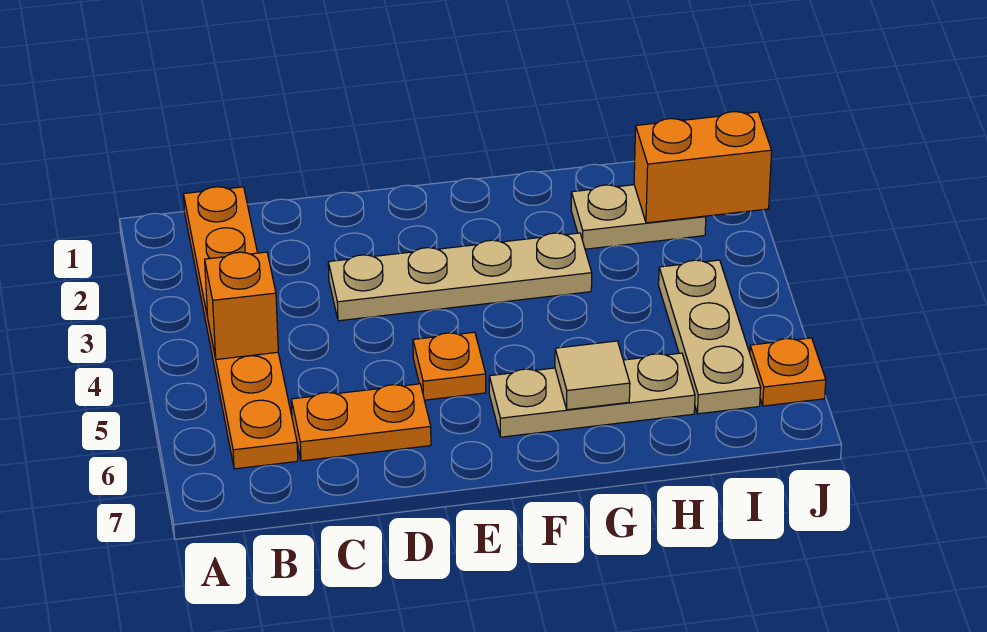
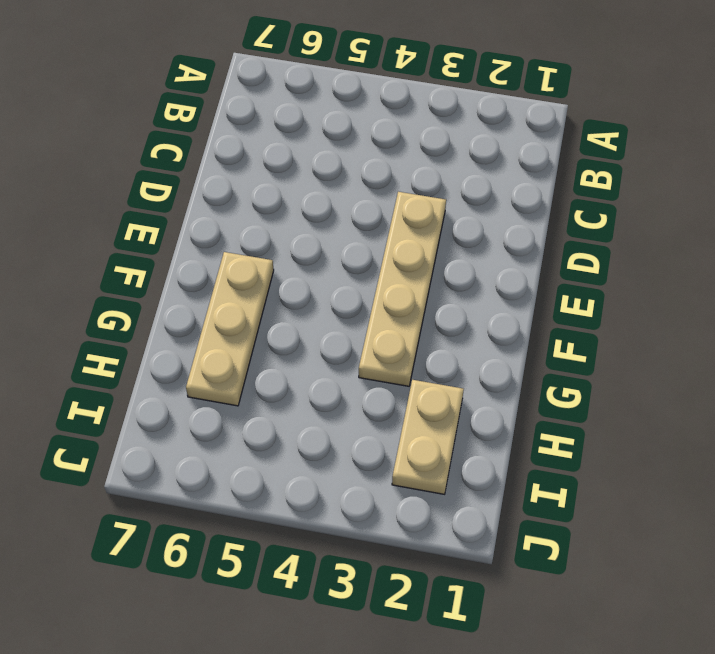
none -> orange plate B1:B6 level 1
none -> orange plate C6:D6 level 1

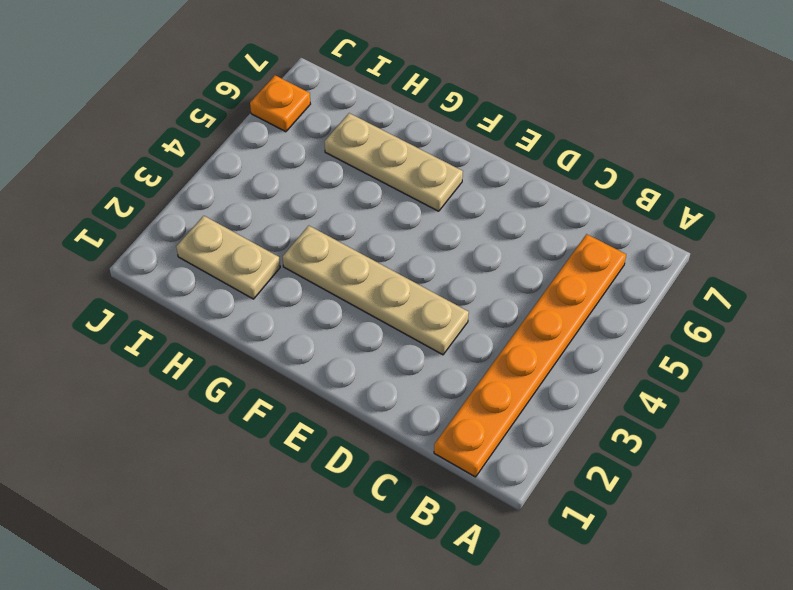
none -> orange plate C6:D6 level 1
none -> orange plate E5 level 1

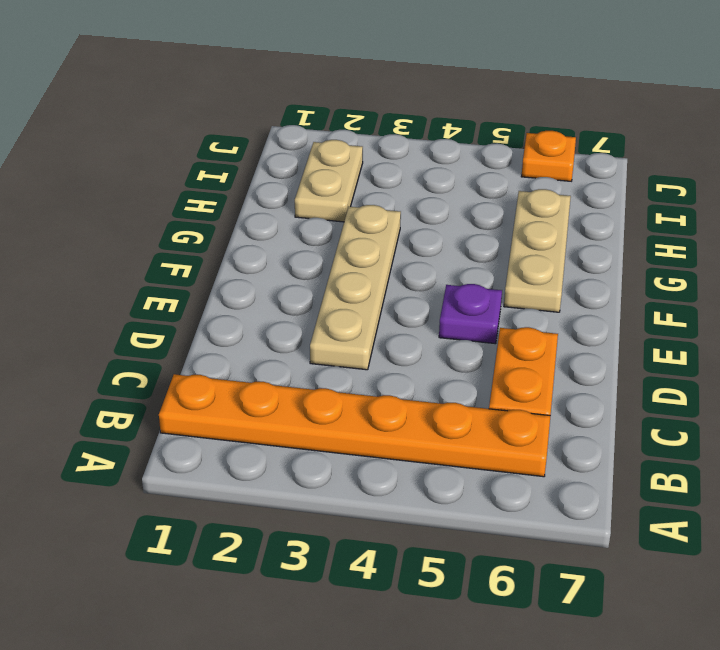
purple plate E5 level 1 -> orange plate E5 level 1
none -> tan plate I4:I6 level 1
none -> orange brick B4 level 2

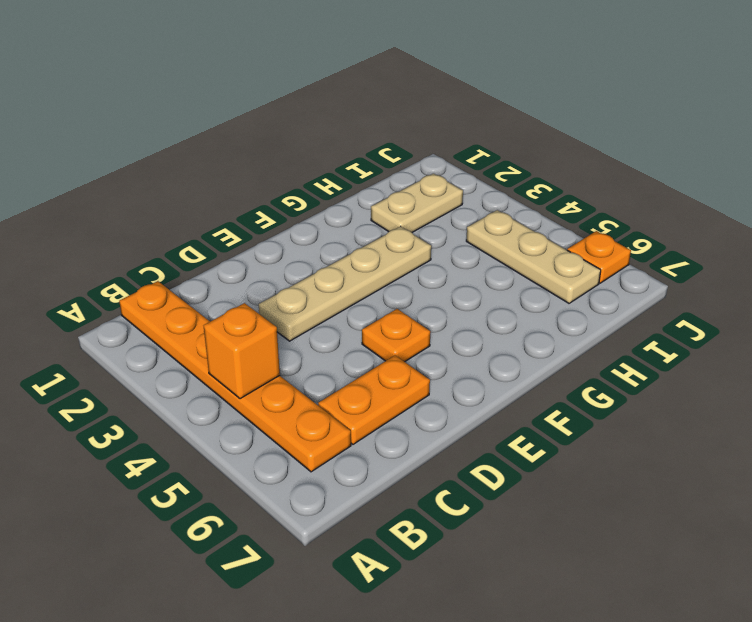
none -> tan plate F6:H6 level 1
none -> tan tile G6 level 2

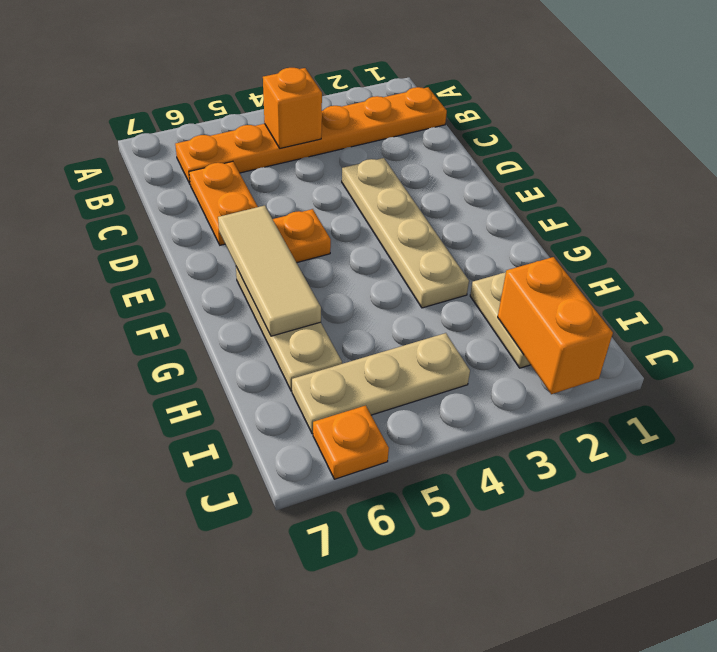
tan tile E6:G6 level 2 -> tan tile G6 level 2

